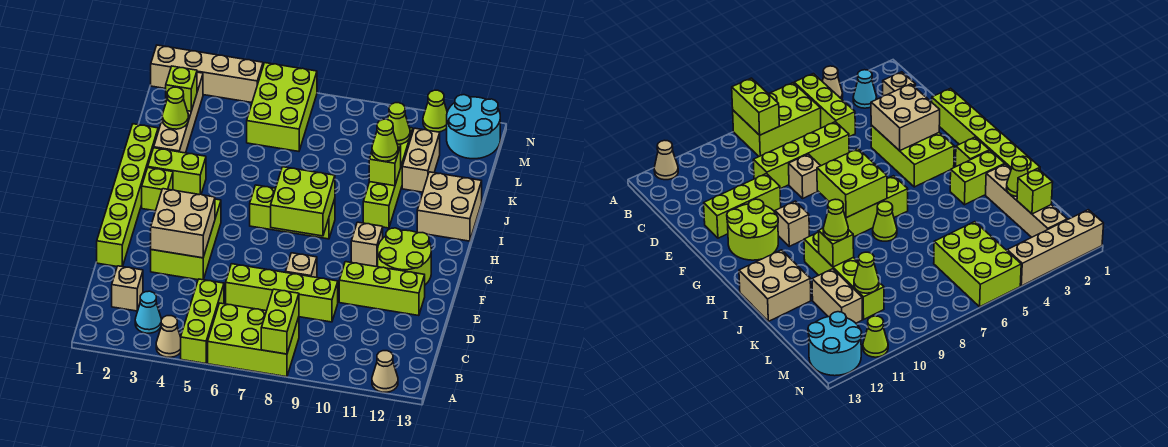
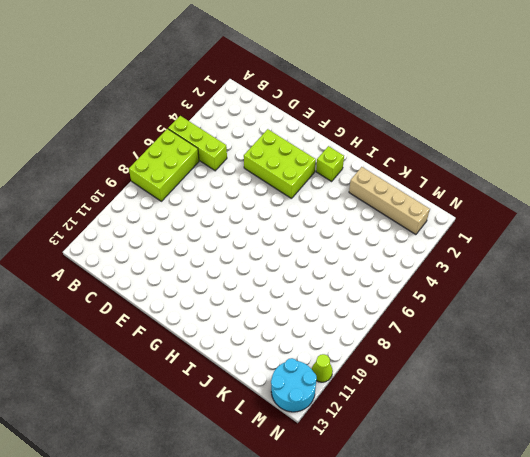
none -> tan cone A4 level 1
none -> tan cone A12 level 1
none -> cyan cone B3 level 1
none -> tan brick C2 level 1

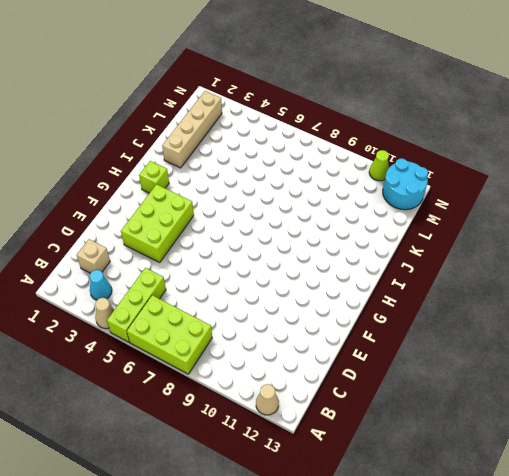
none -> lime brick D6:D9 level 1
none -> lime brick E1:J1 level 1
none -> tan brick E8 level 1
none -> lime brick E10:E12 level 1

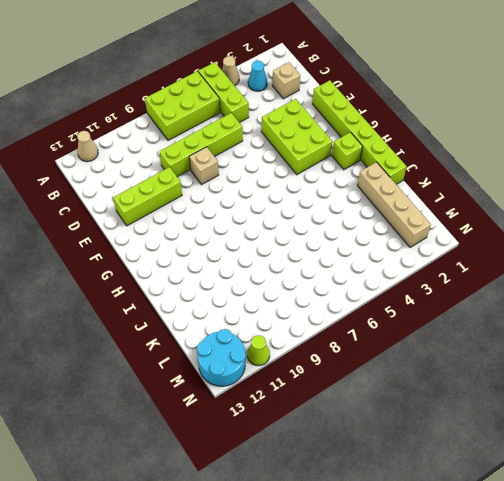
none -> lime round brick F11:G12 level 1
none -> tan brick G10 level 1
none -> lime brick H6:H8 level 1
none -> lime brick I2:I3 level 1

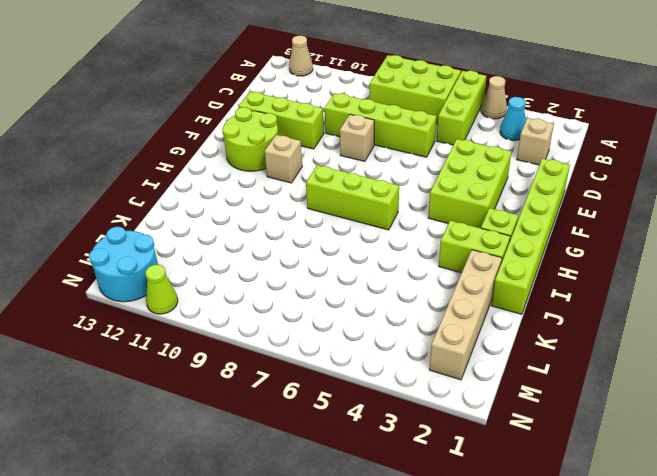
none -> lime cone I7 level 1
none -> lime brick I10:L10 level 1
none -> tan brick I12:J13 level 1
none -> tan brick K11:L11 level 1

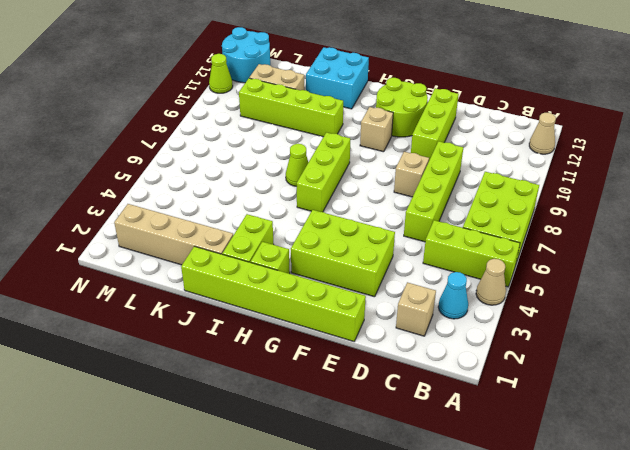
cyan brick I12:J13 level 1 -> tan brick I12:J13 level 1
none -> lime brick L5:N6 level 1
none -> tan brick N1:N4 level 1
none -> lime brick A8:B8 level 2
none -> tan brick E3:F4 level 2

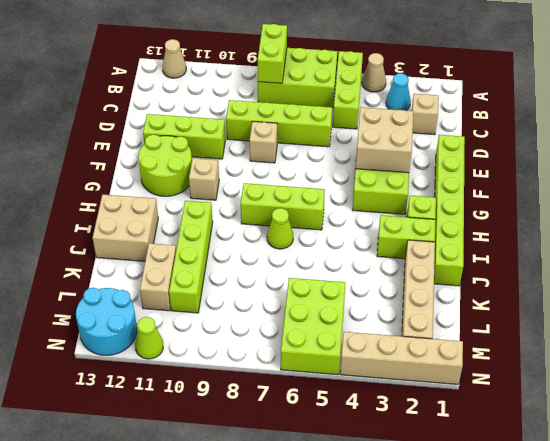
none -> lime brick G7:H8 level 2
none -> lime brick J10 level 2
none -> lime cone K2 level 2
none -> lime brick L2 level 2

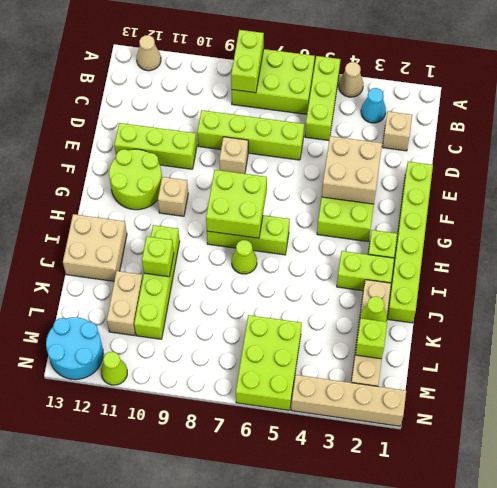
none -> lime cone L10 level 2
none -> lime cone J10 level 3

